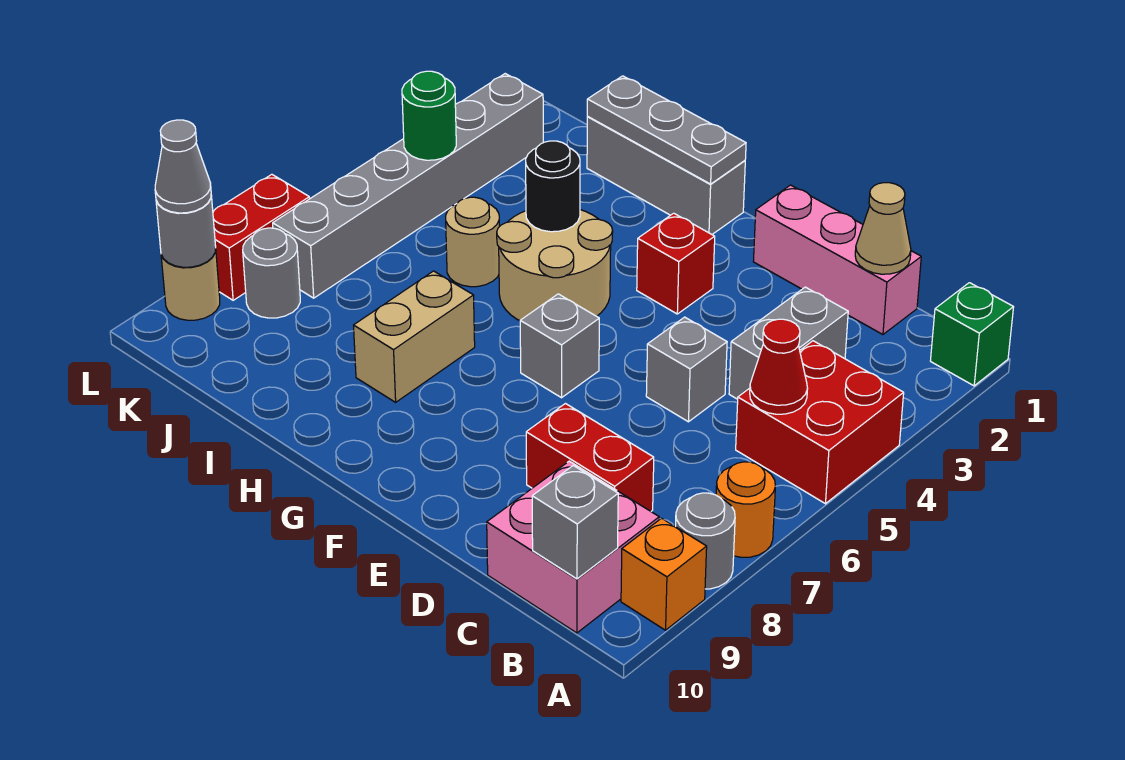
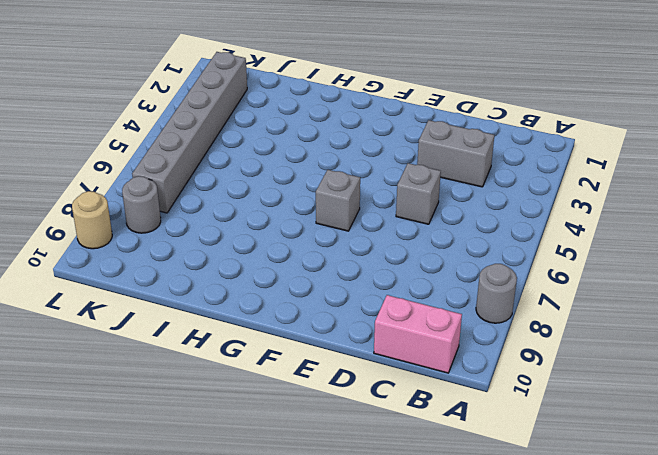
pink brick B10:C10 level 1 -> pink brick B9:C10 level 1
grey brick C3:D3 level 1 -> grey brick C3:C4 level 1
none -> green brick A1 level 1
none -> red brick A4:B5 level 1
none -> orange round brick A7 level 1

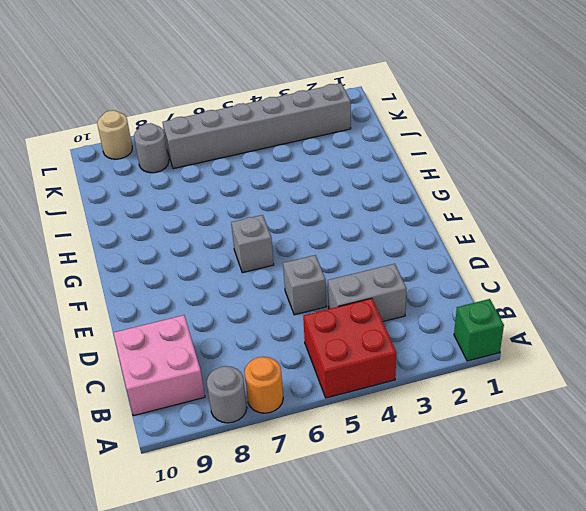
none -> orange brick A9 level 1
none -> pink brick C1:E1 level 1
none -> red brick C8:D8 level 1

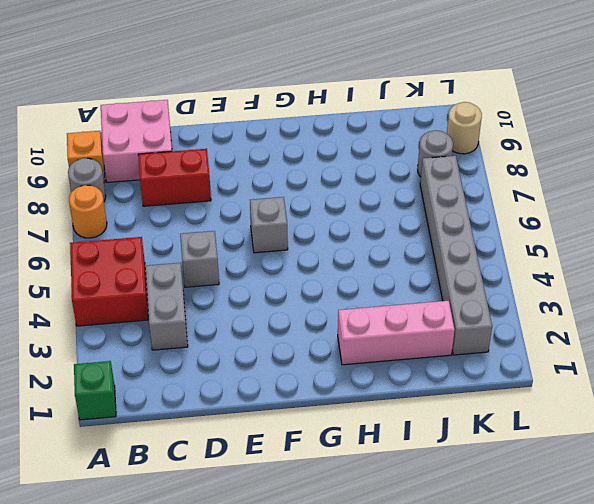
pink brick H2:J2 level 1 -> pink brick C1:E1 level 1
none -> red brick F3 level 1
none -> grey brick G1:I1 level 1
none -> tan round brick G4:H5 level 1

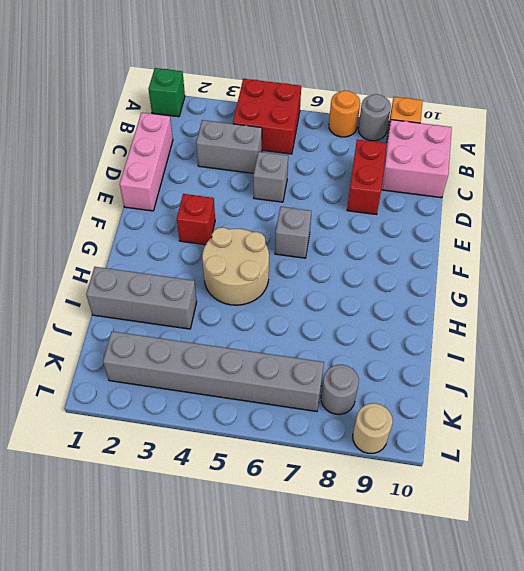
grey brick I1:I3 level 1 -> grey brick G1:I1 level 1
none -> tan brick H7:H8 level 1
none -> tan round brick I5 level 1
none -> red brick L7:L8 level 1

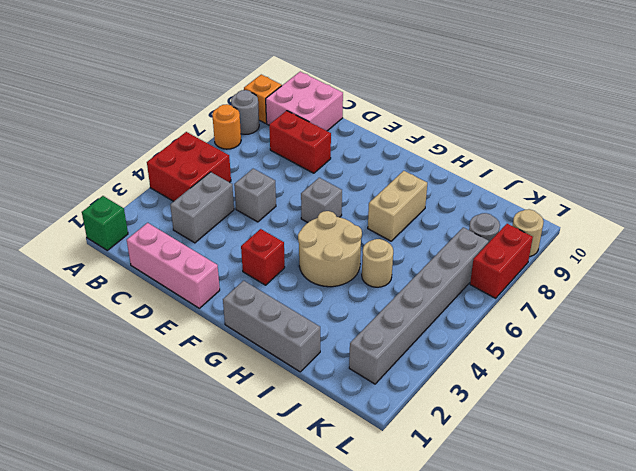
none -> red cone B5 level 2
none -> grey brick B10 level 2
none -> tan cone C1 level 2

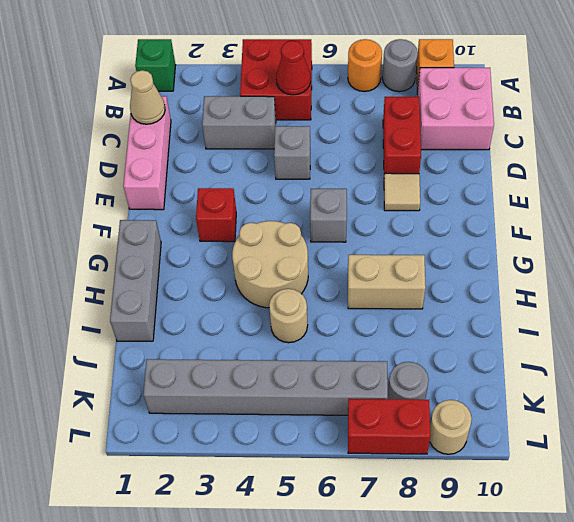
tan tile E8 level 1 -> none
none -> grey brick B10 level 2
none -> grey plate G1:I1 level 2
none -> black round brick H4 level 2

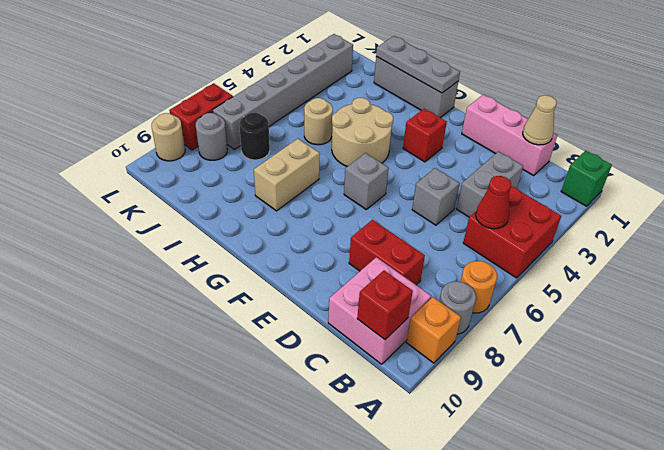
red brick B10 level 2 -> grey brick B10 level 2
black round brick J7 level 1 -> black round brick H4 level 2
none -> green round brick K4 level 2
none -> grey round brick L9 level 2
none -> grey cone L9 level 3

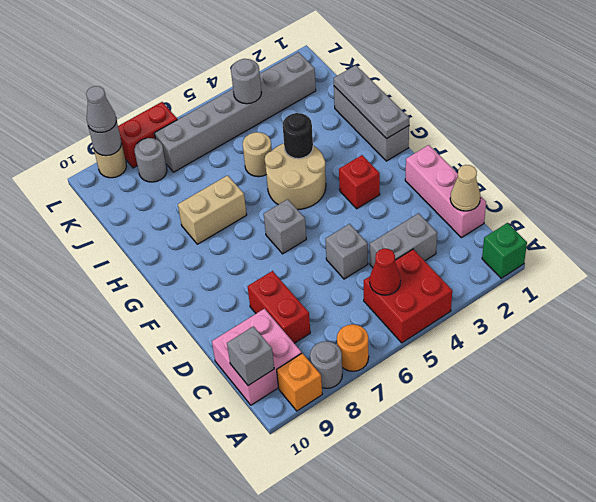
grey round brick K4 level 2 -> green round brick K4 level 2

